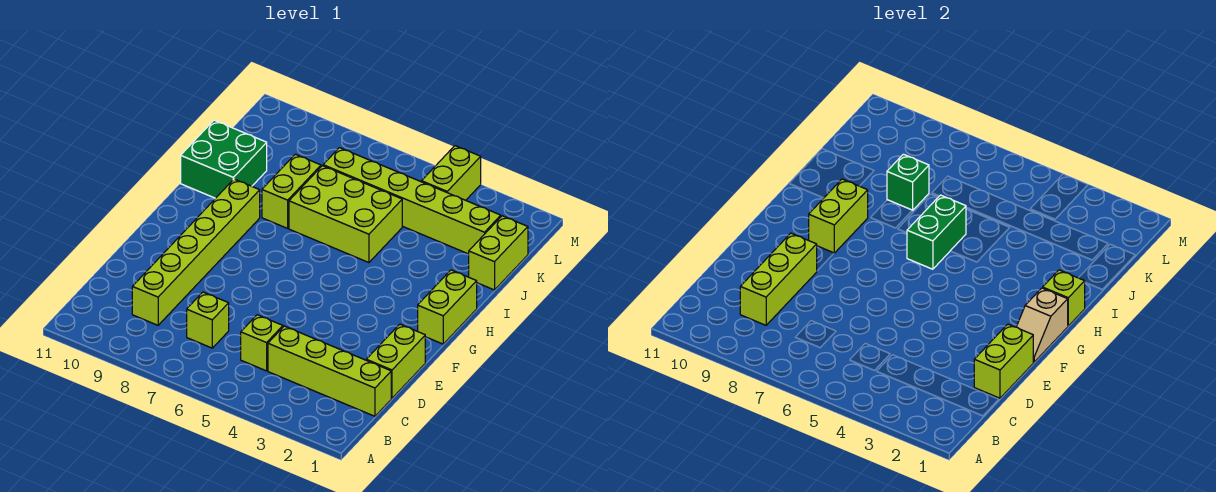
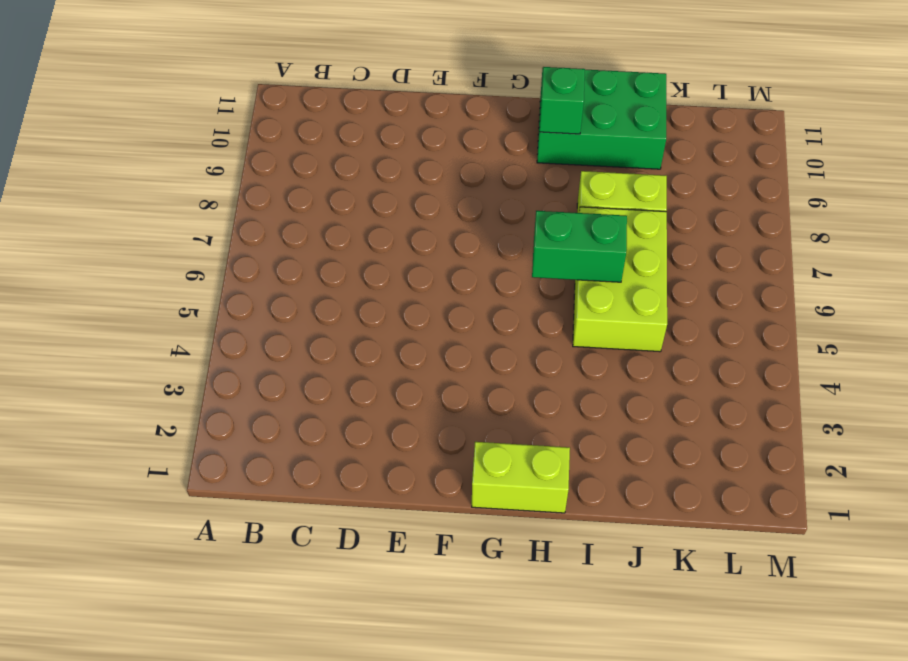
green brick H10:J11 level 1 -> green brick I10:J11 level 1
green brick H10 level 2 -> green brick J8 level 2
none -> lime brick C1:C4 level 1
none -> lime brick C5 level 1
none -> lime brick C7 level 1

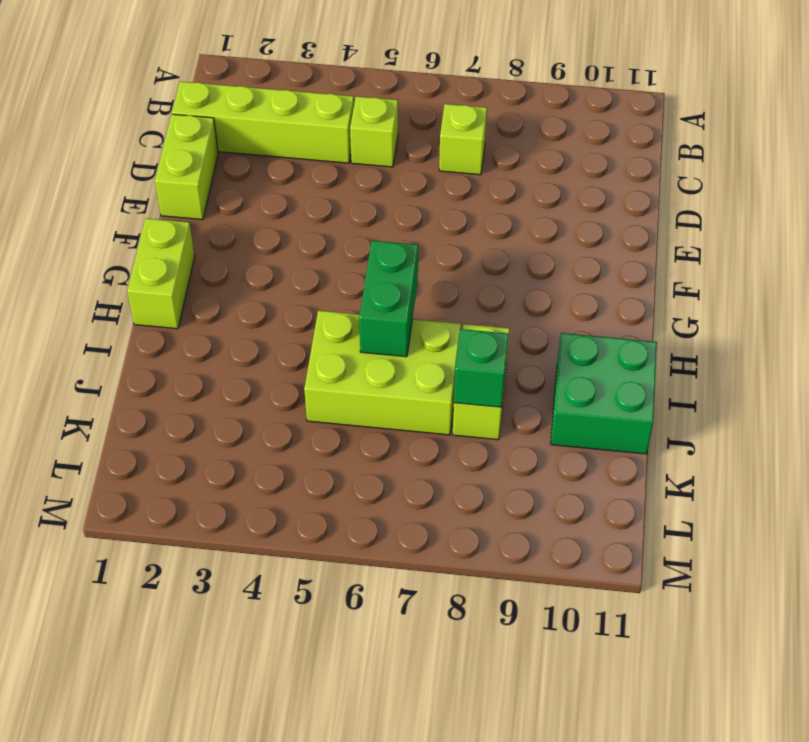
none -> lime brick C9:H9 level 1
none -> lime brick J1:K1 level 1
none -> lime brick K2:K7 level 1

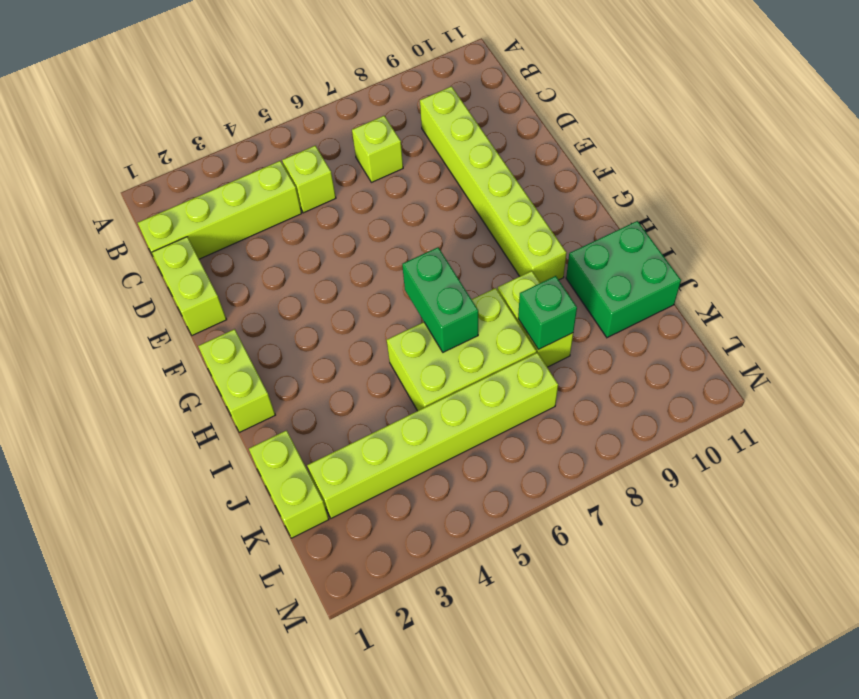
none -> lime brick L4:M4 level 1
none -> lime brick C9:E9 level 2
none -> lime brick D1:E1 level 2

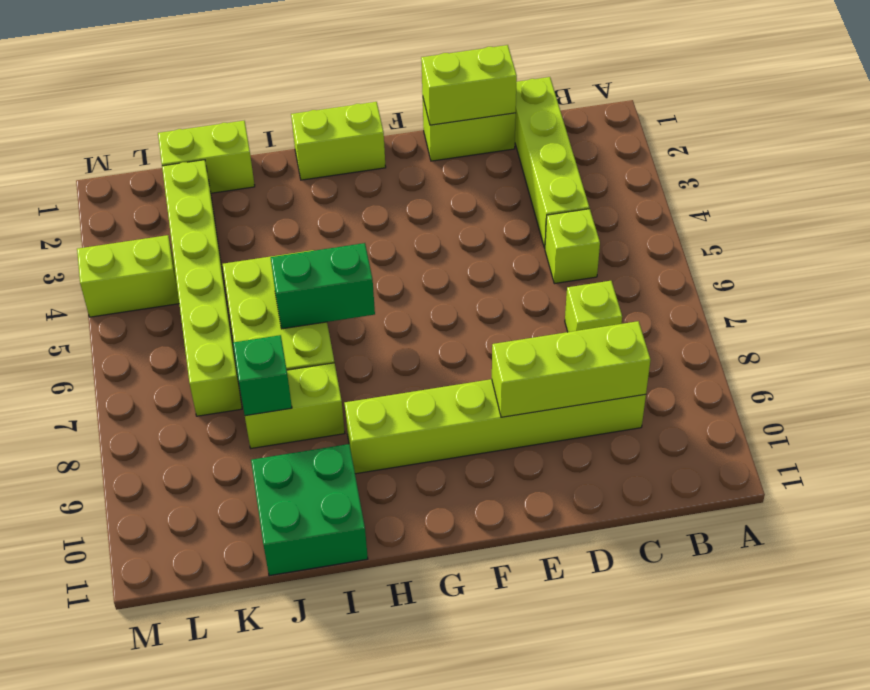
none -> tan slope F1:G1 level 2 top G
none -> lime brick G9:H9 level 2
none -> lime brick H1 level 2

